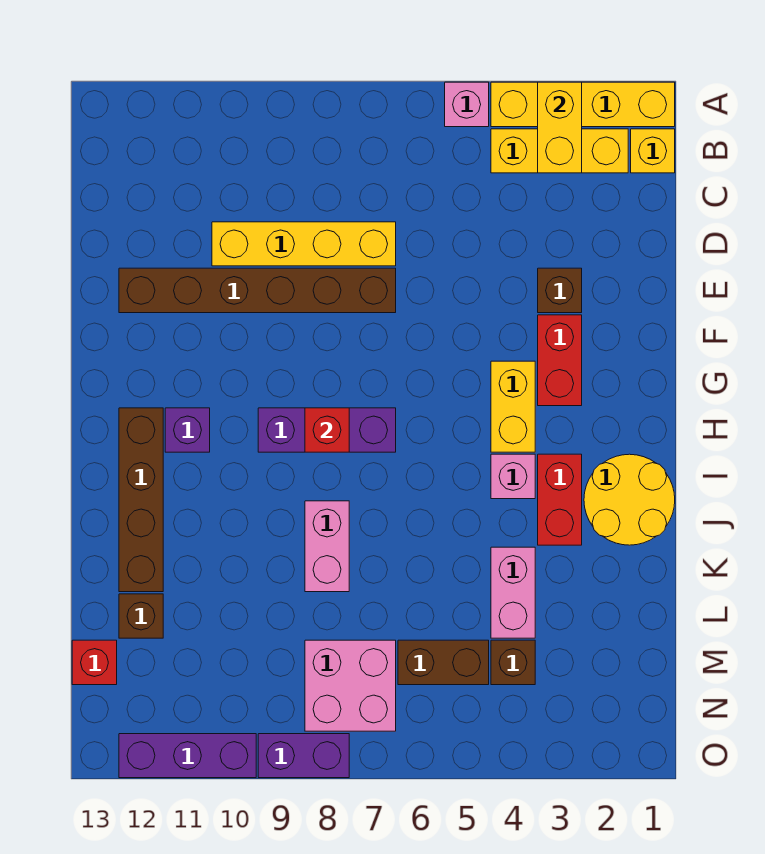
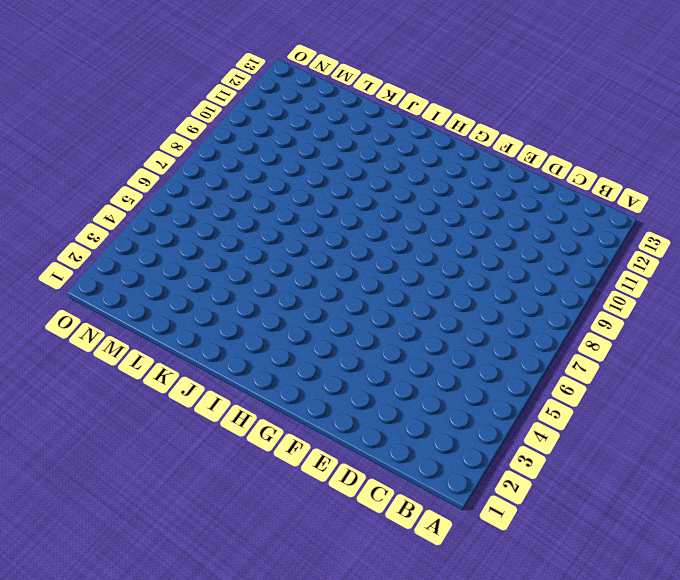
none -> yellow brick A1:A4 level 1
none -> pink brick A5 level 1
none -> yellow brick B1 level 1

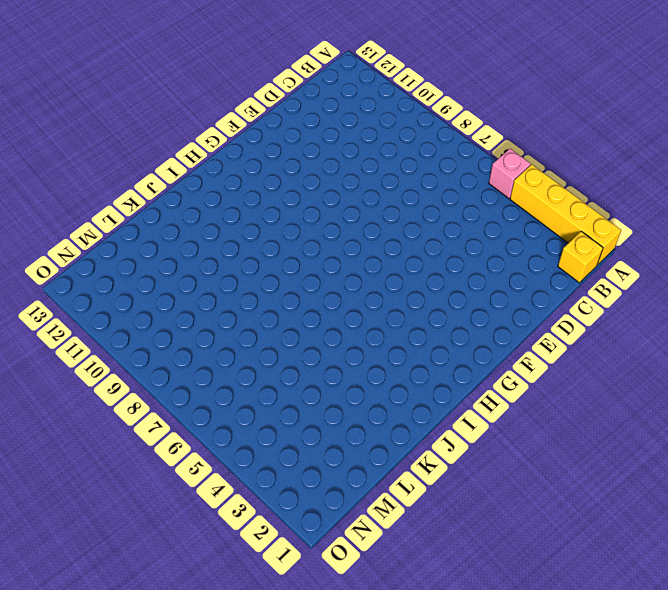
none -> yellow brick B2:B4 level 1
none -> yellow brick D7:D10 level 1
none -> brown brick E3 level 1

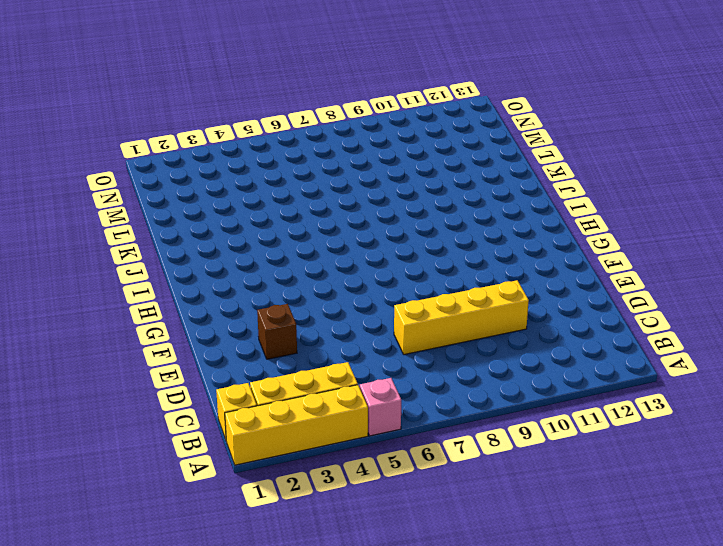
none -> brown brick E7:E12 level 1
none -> red brick F3:G3 level 1
none -> yellow brick G4:H4 level 1

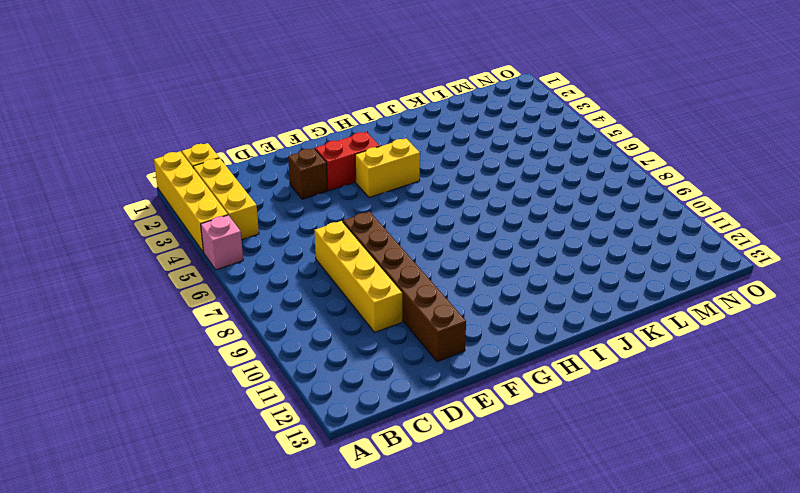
none -> purple brick H7:H9 level 1
none -> purple brick H11 level 1
none -> brown brick H12:K12 level 1

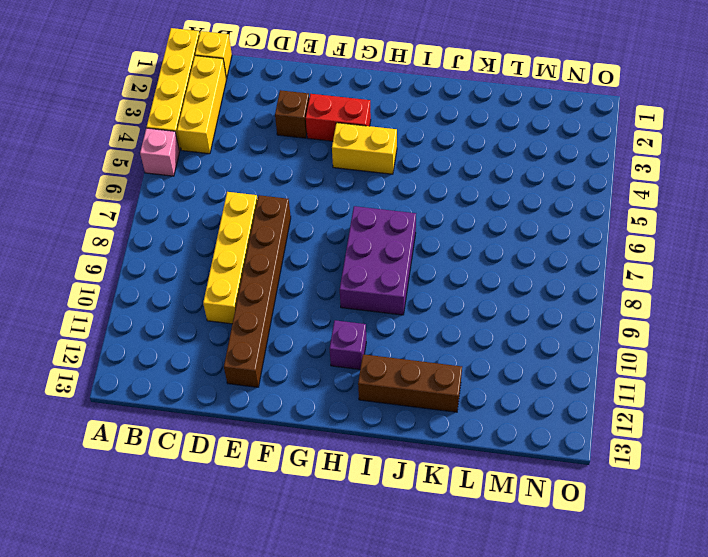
purple brick H7:I9 level 1 -> purple brick H7:H9 level 1
brown brick I12:K12 level 1 -> brown brick H12:K12 level 1
none -> yellow round brick I1:J2 level 1
none -> red brick I3:J3 level 1
none -> pink brick I4 level 1

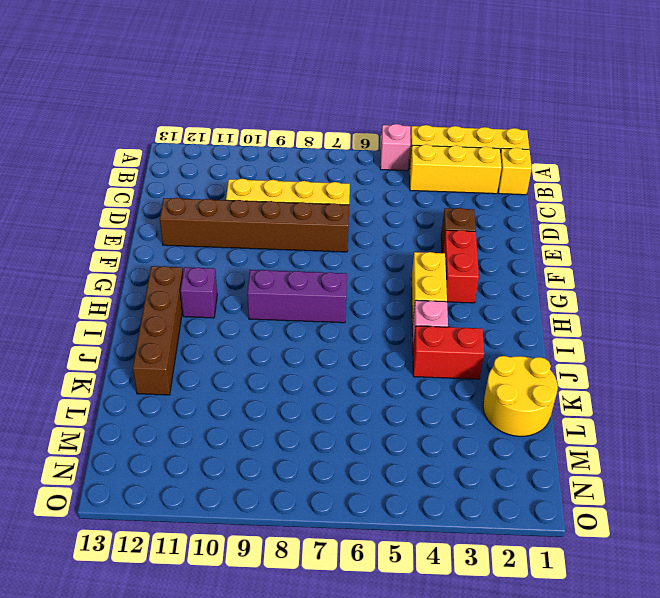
red brick J3:J4 level 1 -> red brick I3:J3 level 1
yellow round brick K1:L2 level 1 -> yellow round brick I1:J2 level 1
none -> pink brick J8:K8 level 1
none -> pink brick K4:L4 level 1
none -> brown brick L12 level 1

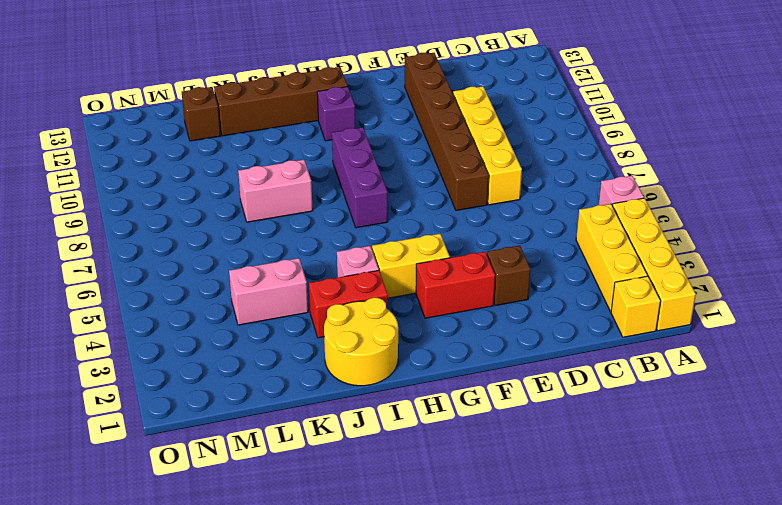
none -> brown brick M4 level 1
none -> brown brick M5:M6 level 1
none -> pink brick M7:N8 level 1

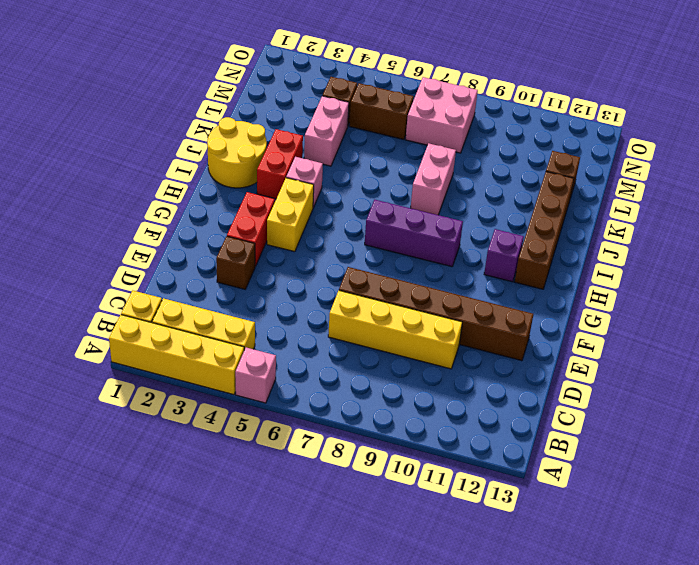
none -> red brick M13 level 1
none -> purple brick O8:O9 level 1
none -> purple brick O10:O12 level 1

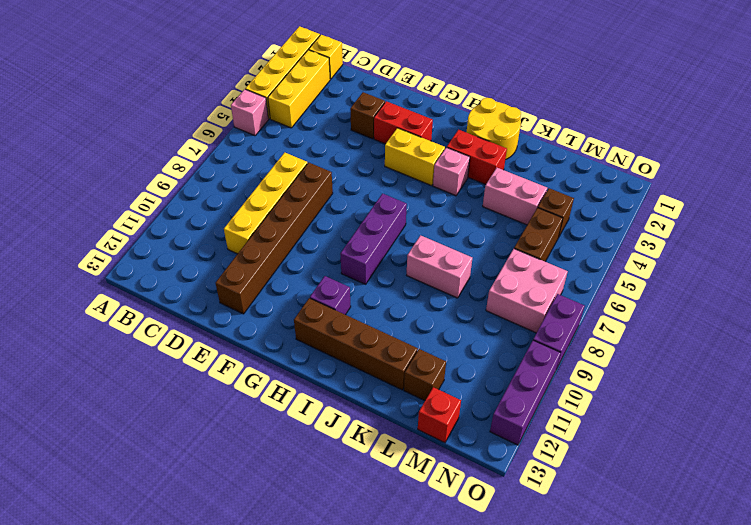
none -> yellow brick A3:B3 level 2
none -> red brick H8 level 2

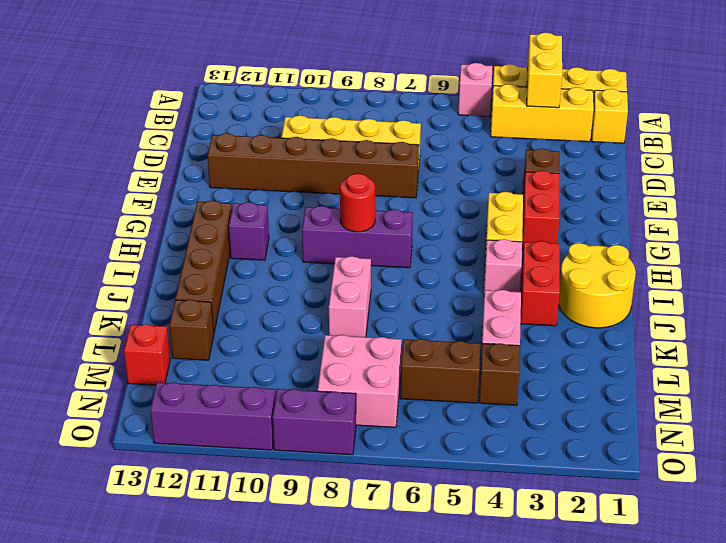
red round brick H8 level 2 -> red brick H8 level 2

